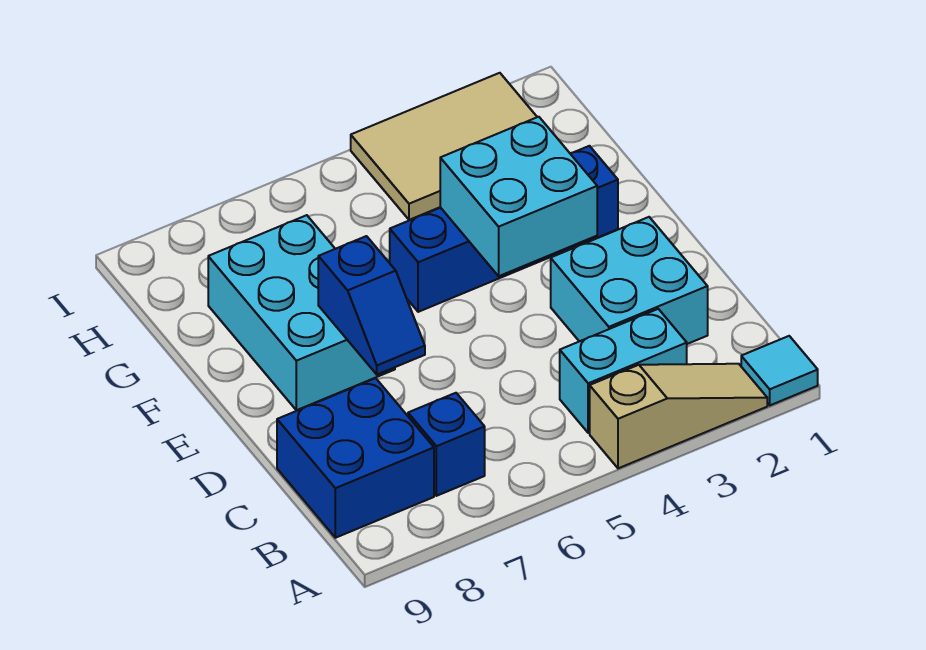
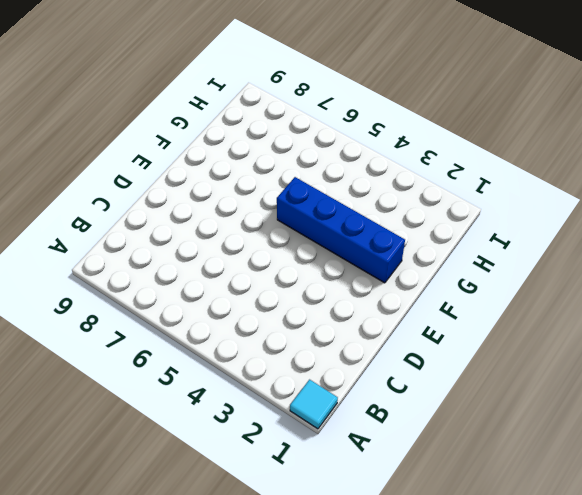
none -> tan slope A2:A4 level 1 top 4
none -> cyan brick B3:B4 level 1

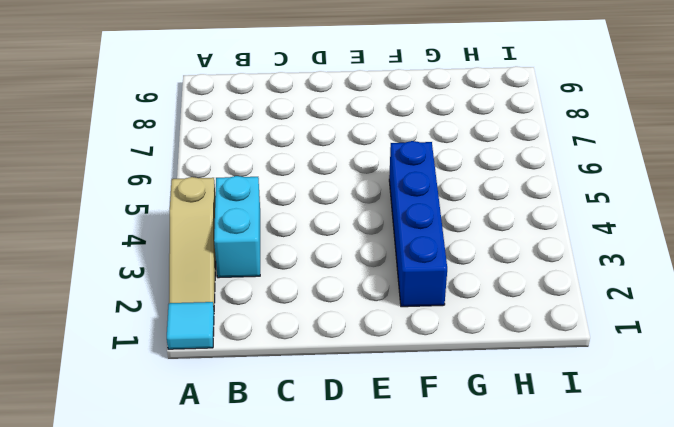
none -> blue brick B7 level 1
none -> blue brick B8:C9 level 1

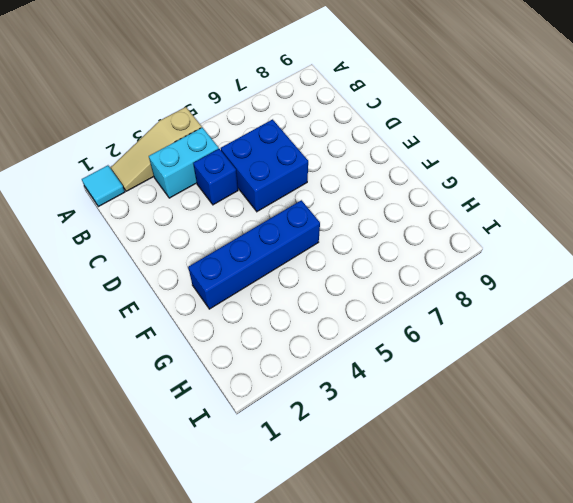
blue brick C4 level 1 -> blue brick B7 level 1
blue brick C5:D6 level 1 -> blue brick B8:C9 level 1
none -> cyan brick C2:D3 level 1
none -> cyan brick E7:G8 level 1

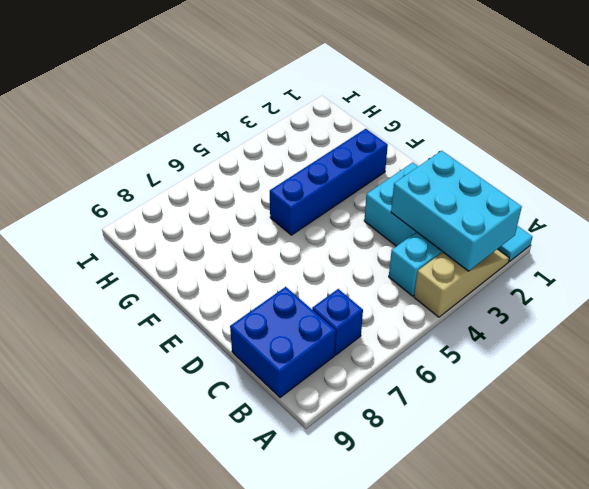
cyan brick A2:C3 level 2 -> cyan brick E7:G8 level 1
none -> tan tile H2:I4 level 1
none -> blue slope D7:E7 level 2 top E

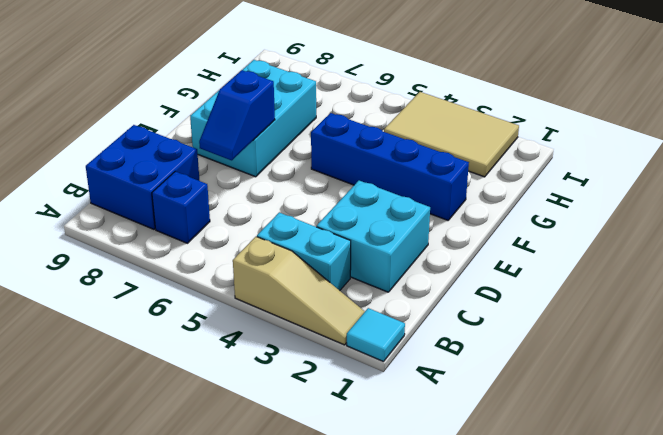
none -> cyan brick E3:F4 level 2

